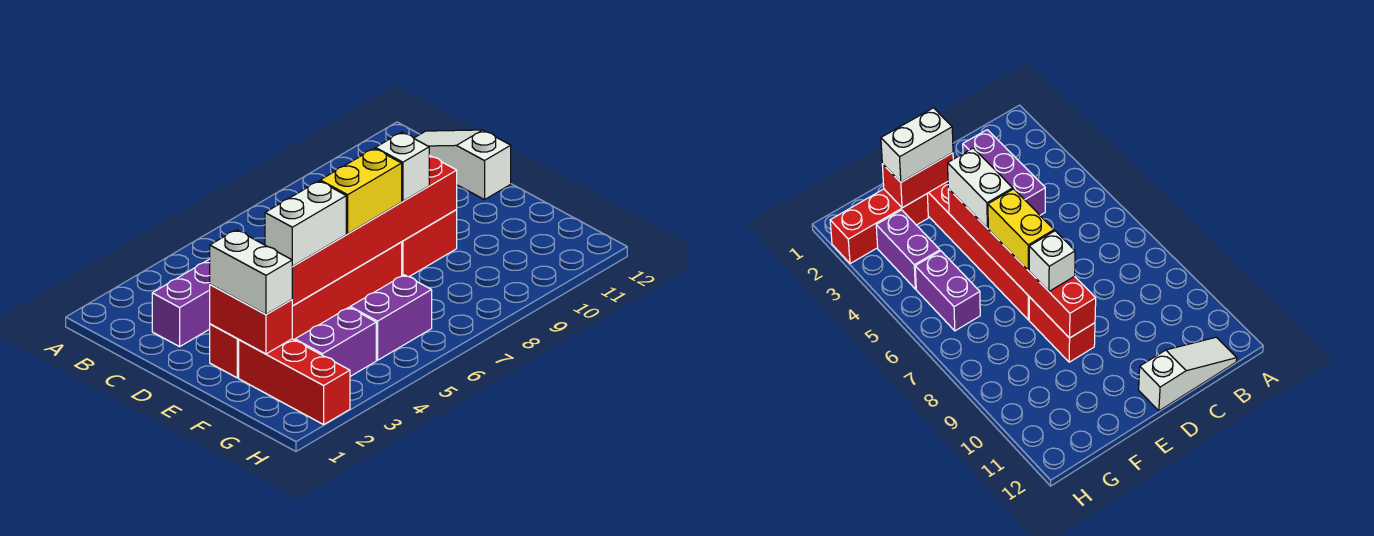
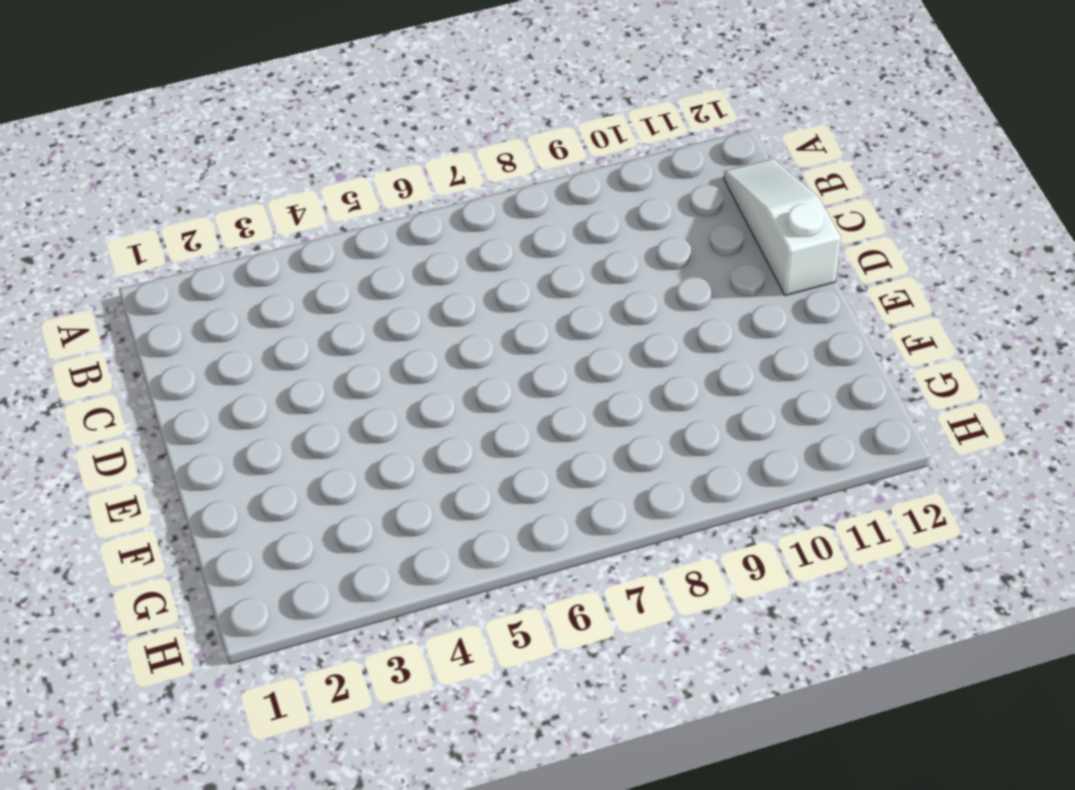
none -> purple brick C2:C4 level 1
none -> red brick E2:E7 level 1
none -> red brick E8:E9 level 1

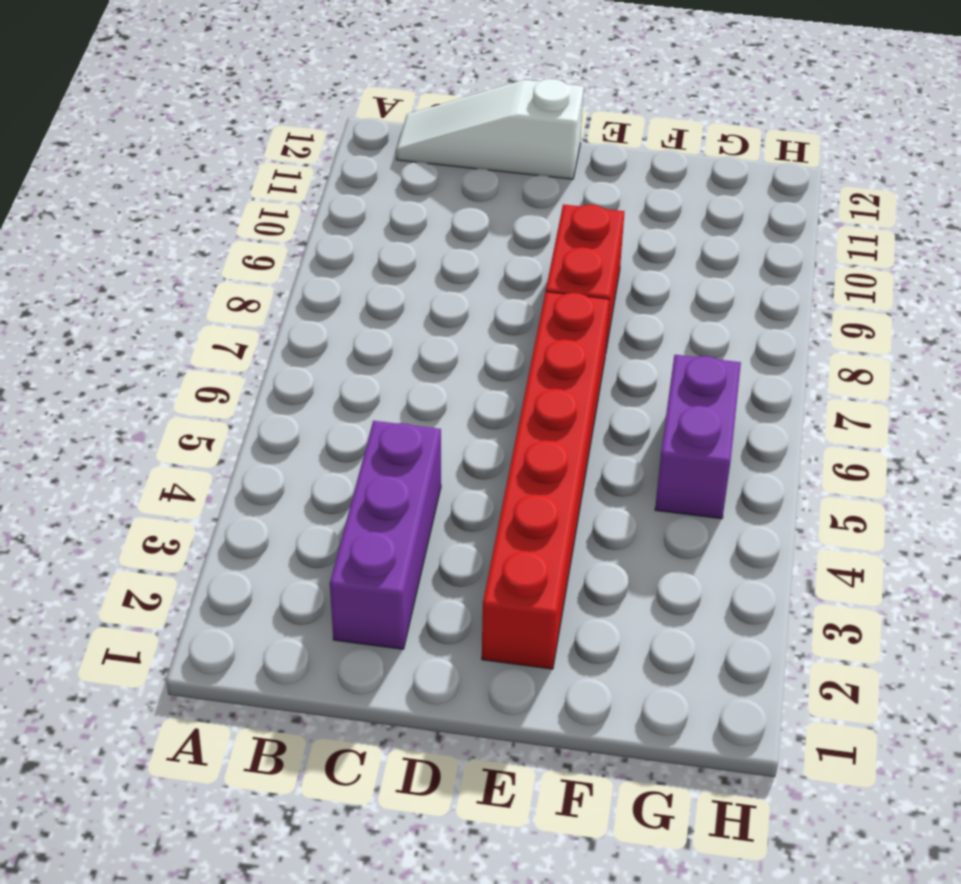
none -> red brick F2:H2 level 1
none -> purple brick G3:G4 level 1
none -> red brick E2:F2 level 2

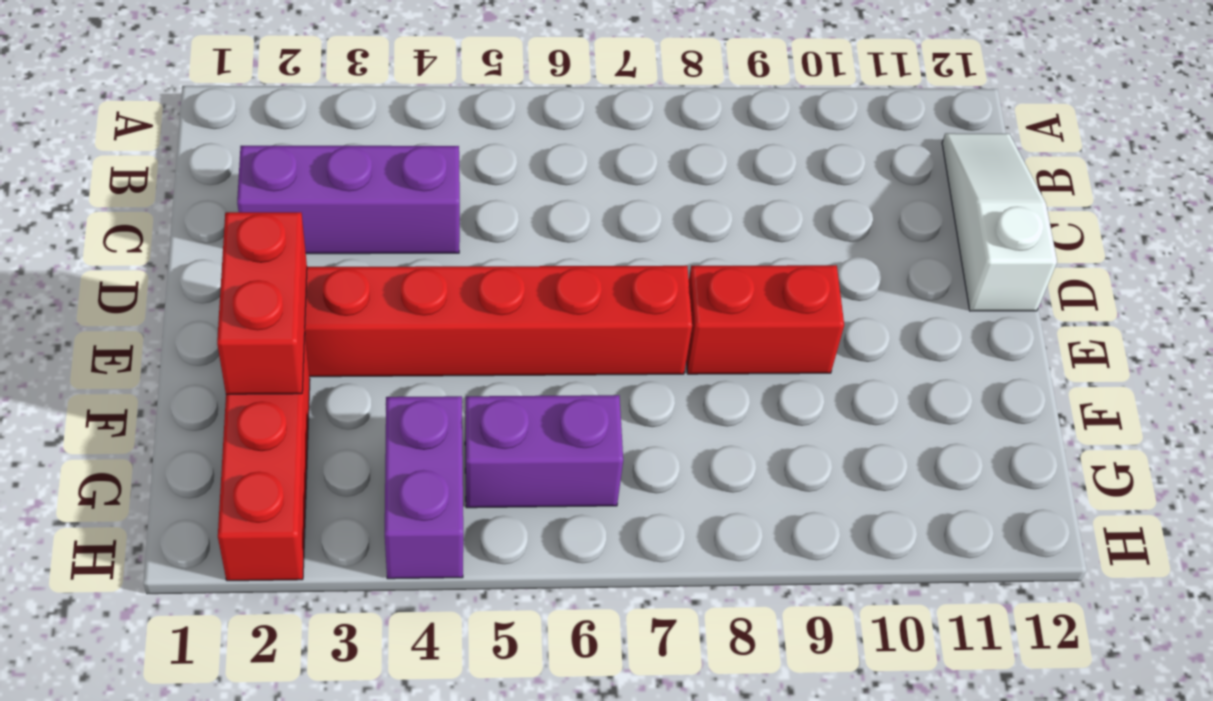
purple brick G4:H4 level 1 -> purple brick G3:G4 level 1
none -> red brick E4:E9 level 2
none -> white brick E2:F2 level 3
none -> white brick E4:E5 level 3

